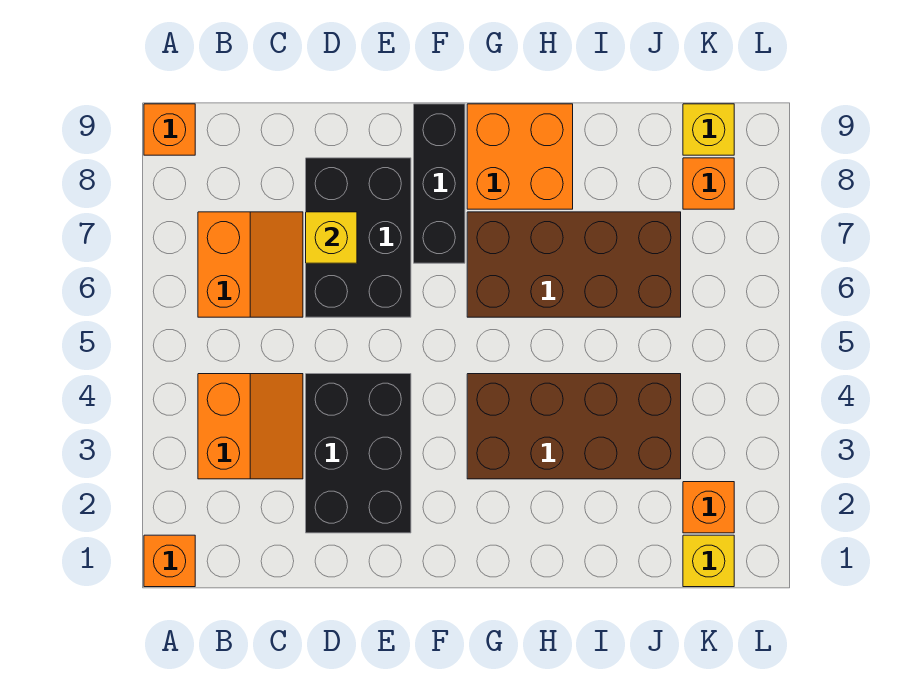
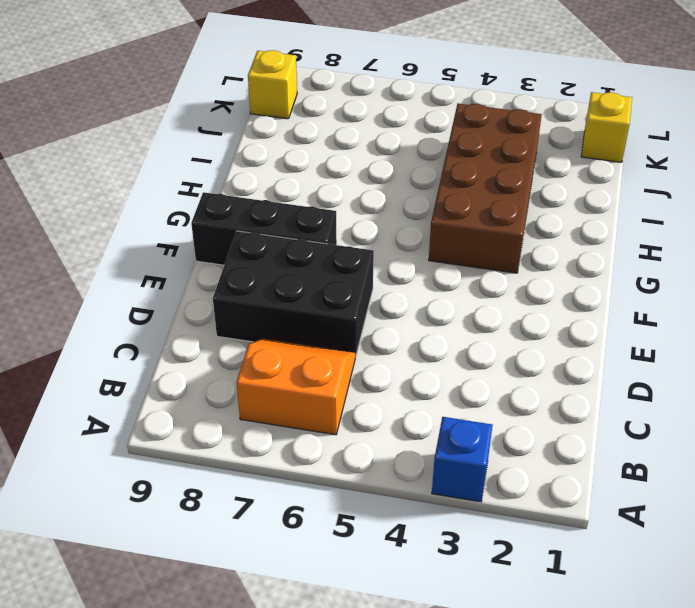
blue brick A3 level 1 -> none
none -> orange brick A1 level 1
none -> orange brick A9 level 1
none -> orange slope B3:C4 level 1 top B

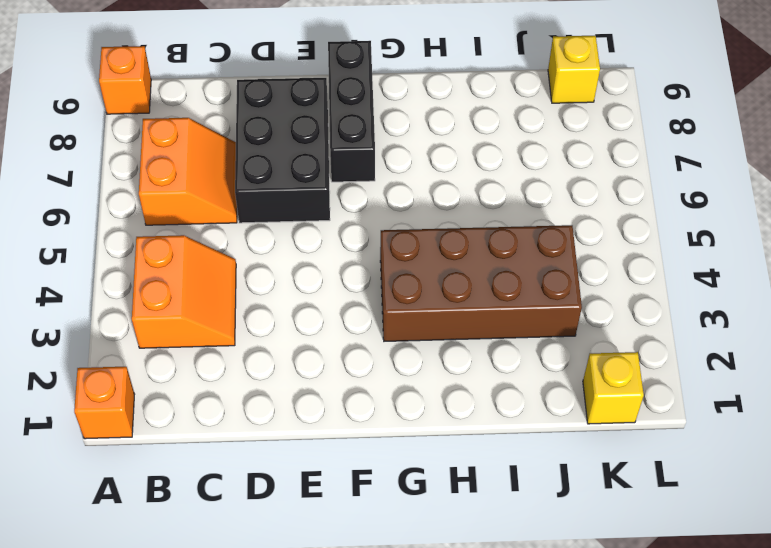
none -> black brick D2:E4 level 1
none -> brown brick G6:J7 level 1
none -> orange brick G8:H9 level 1

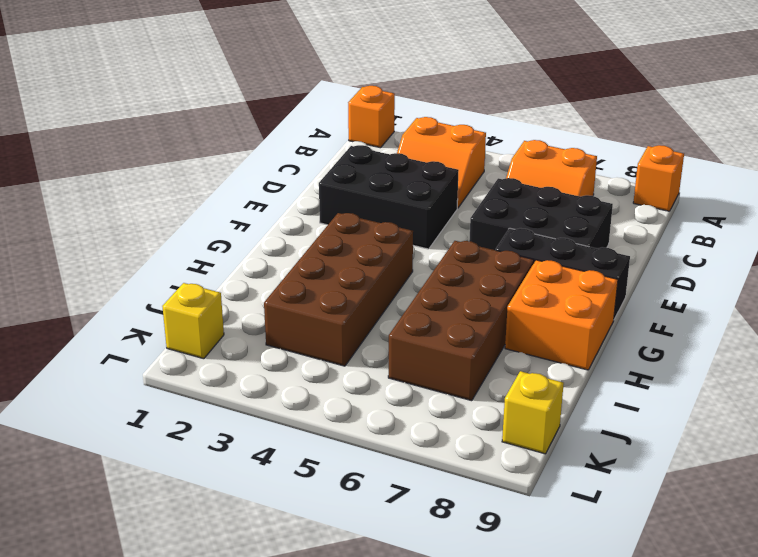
none -> orange brick K2 level 1
none -> orange brick K8 level 1
none -> yellow brick D7 level 2

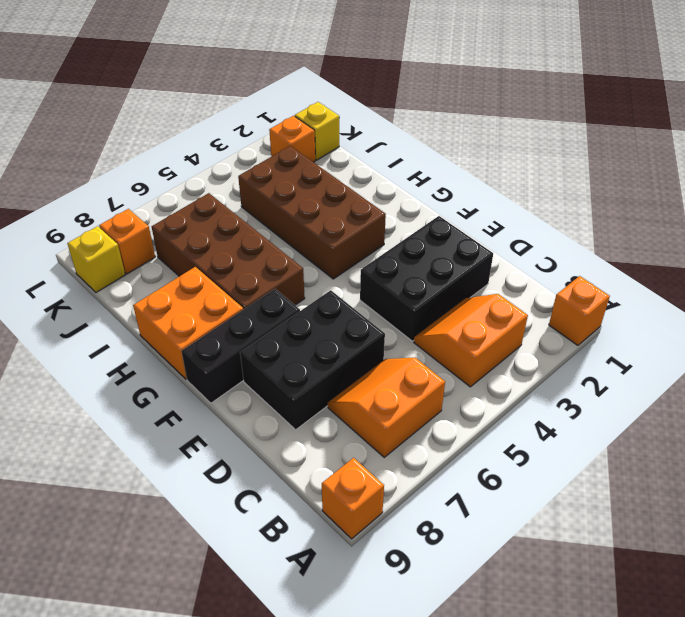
none -> yellow brick D7 level 2

